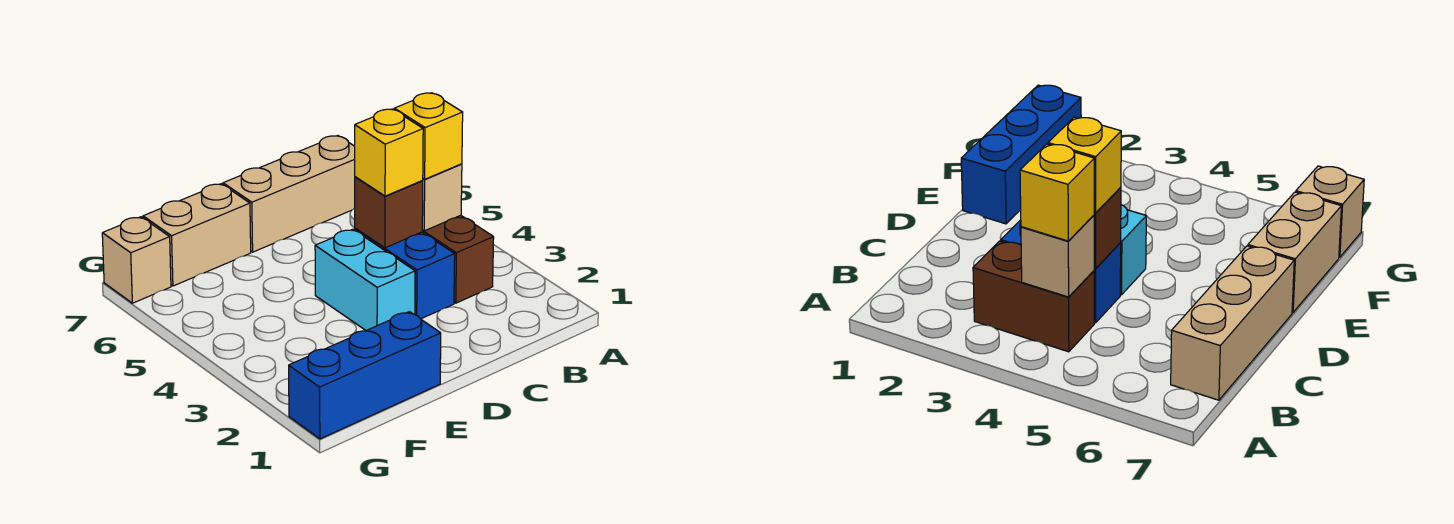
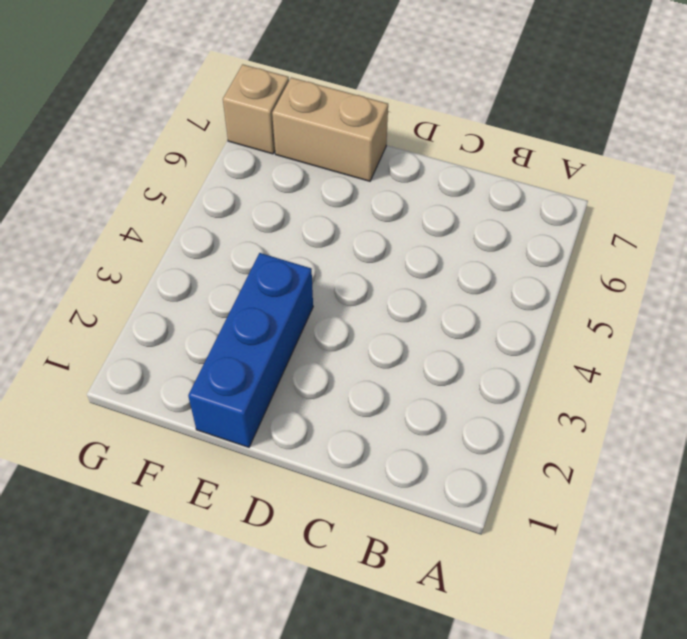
blue brick E1:E3 level 1 -> blue brick E1:G1 level 1
none -> brown brick B3:B4 level 1
none -> tan brick B7:D7 level 1

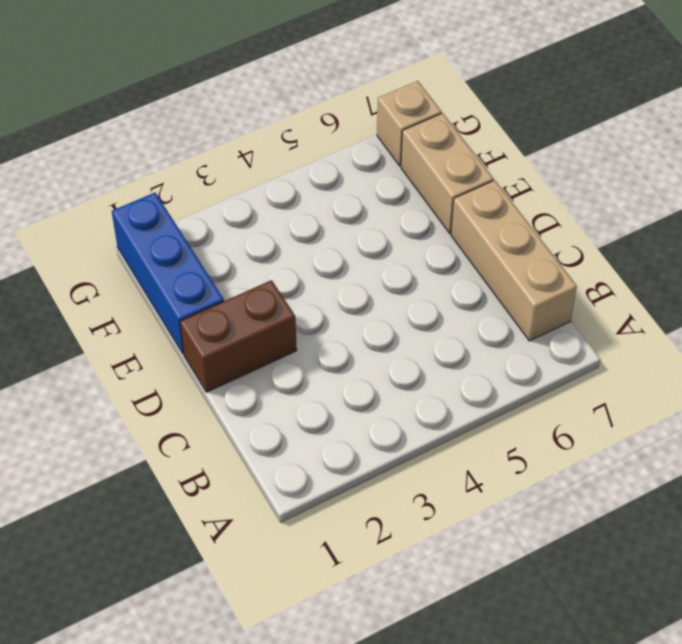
brown brick D1:D2 level 1 -> brown brick B3:B4 level 1
none -> blue brick C3:C4 level 1
none -> cyan brick D3:D4 level 1

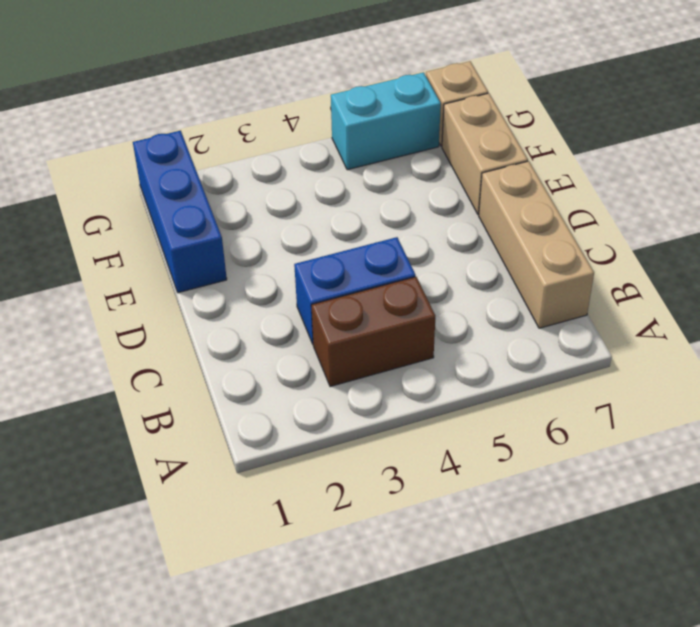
cyan brick G5:G6 level 1 -> cyan brick D3:D4 level 1
none -> tan brick B4 level 2
none -> brown brick C4 level 2

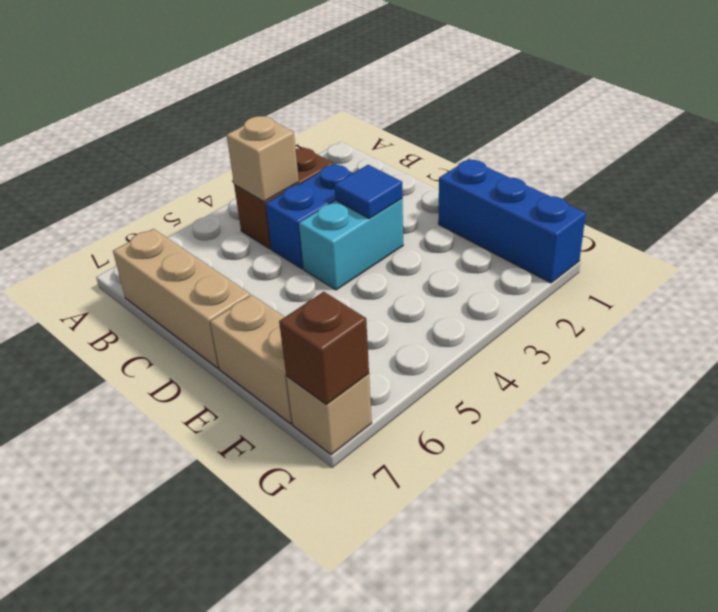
blue tile D3 level 2 -> none
brown brick G7 level 2 -> brown brick C4 level 2
none -> yellow brick B4 level 3
none -> yellow brick C4 level 3

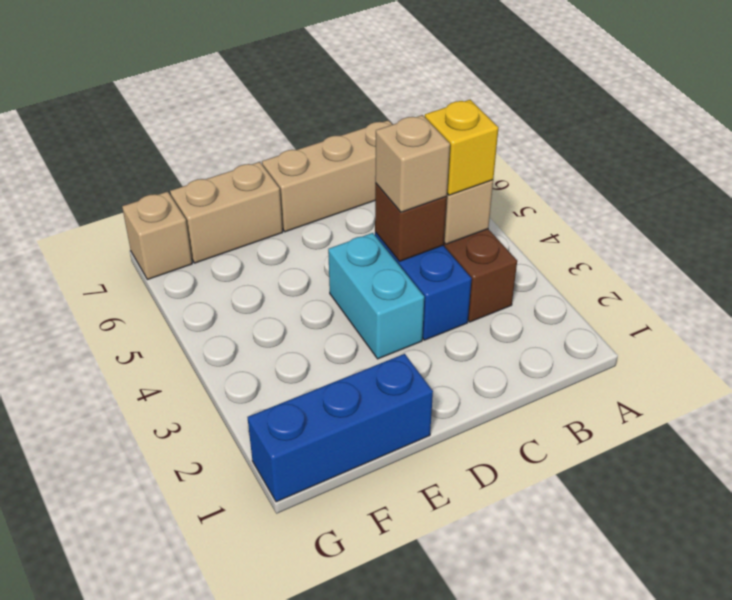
tan brick C4 level 3 -> yellow brick C4 level 3

